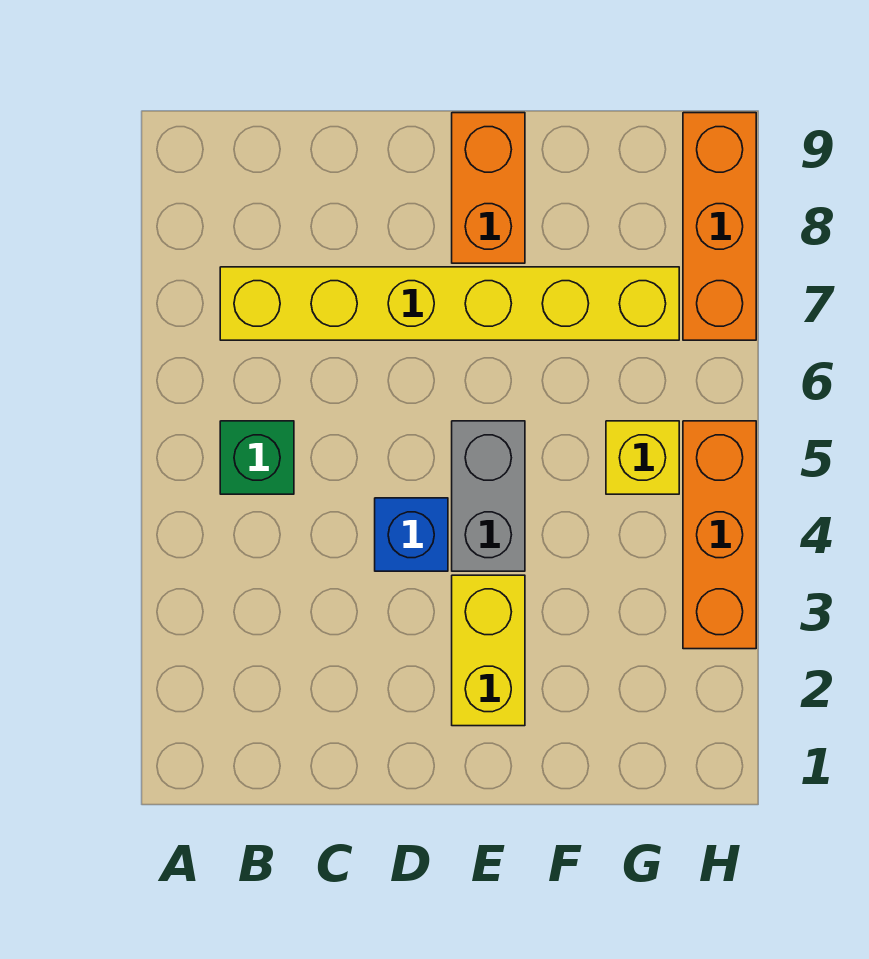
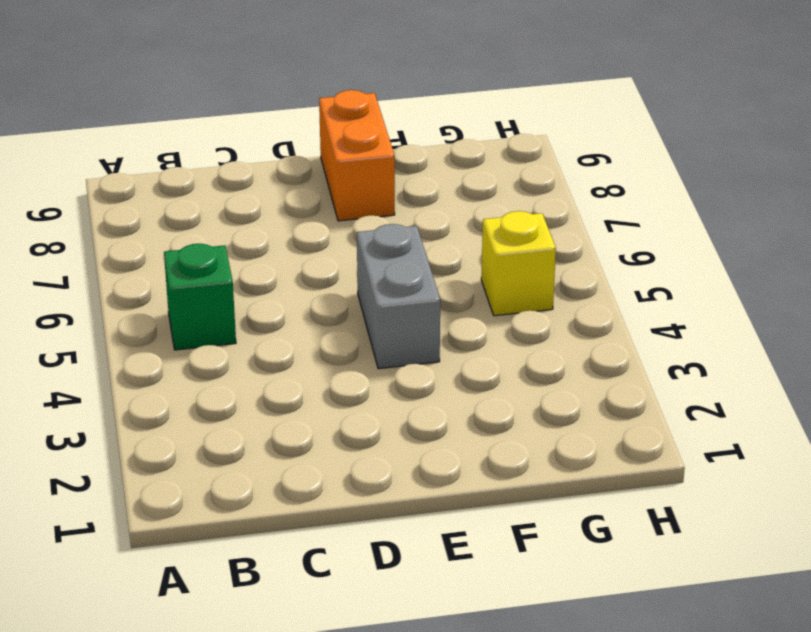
none -> yellow brick B7:G7 level 1
none -> blue brick D4 level 1

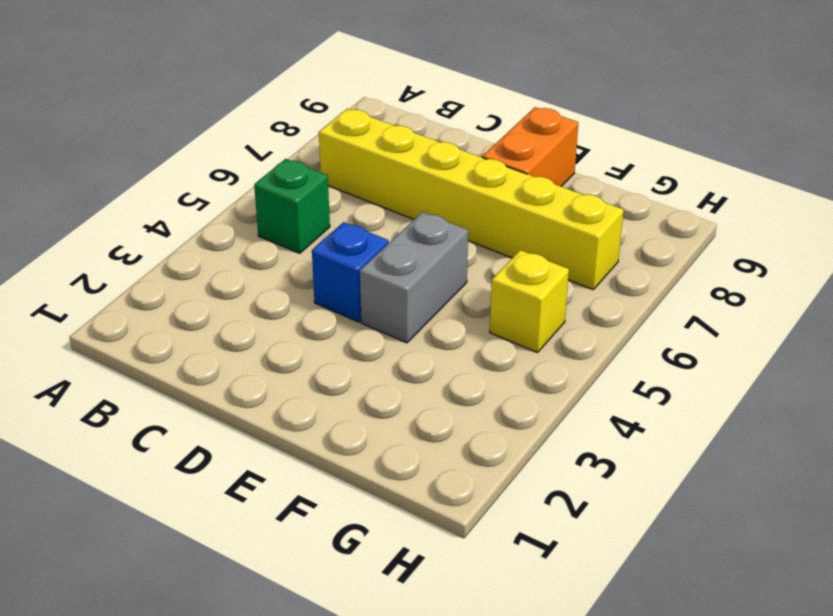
none -> yellow brick E2:E3 level 1
none -> orange brick H3:H5 level 1

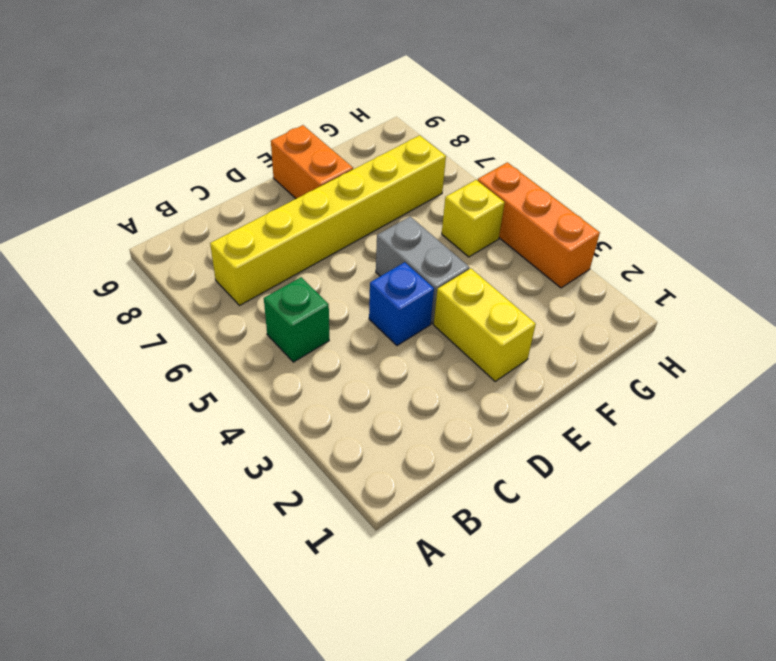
none -> orange brick H7:H9 level 1

